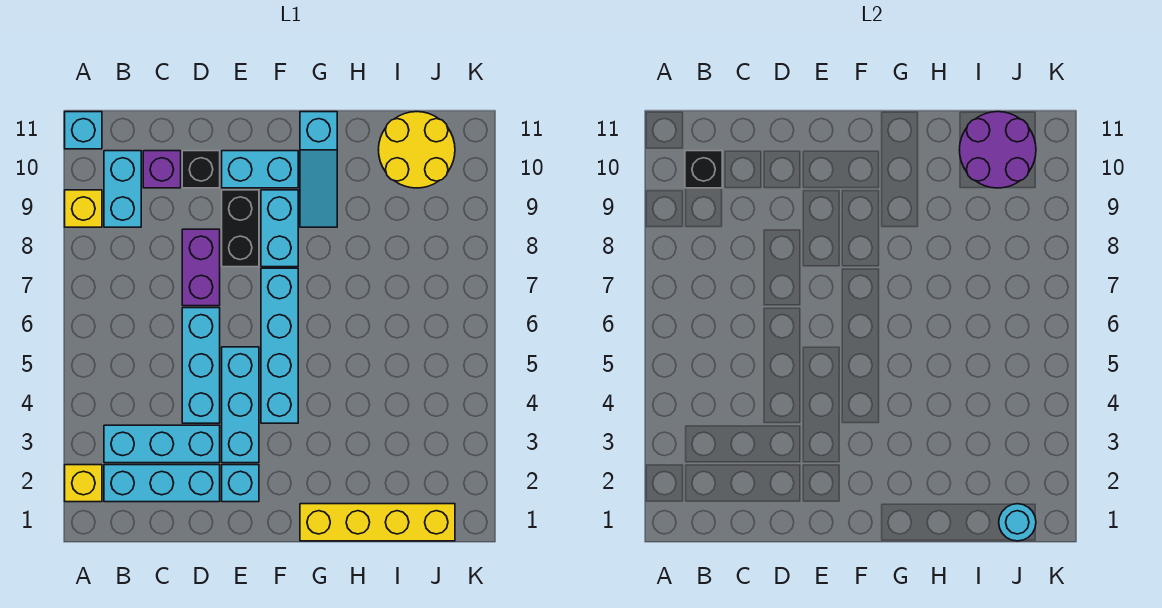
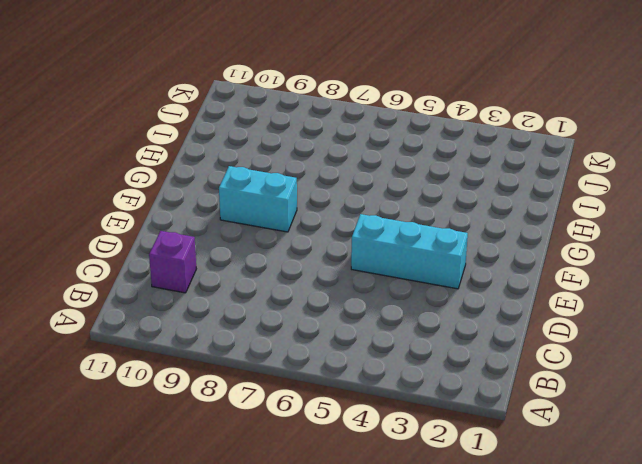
none -> yellow brick A2 level 1
none -> yellow brick A9 level 1
none -> cyan brick A11 level 1

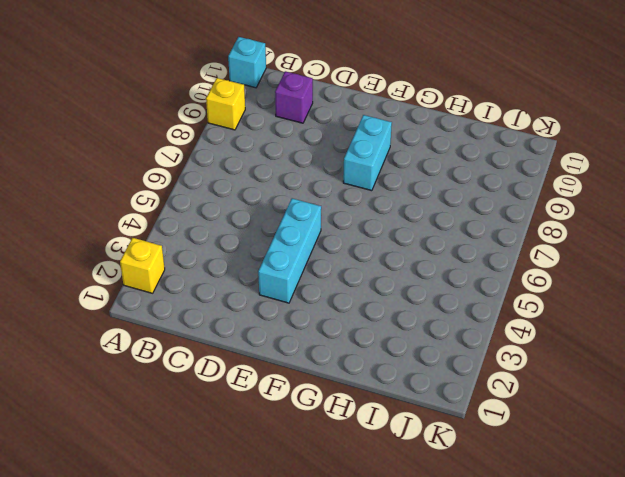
none -> cyan brick B2:D2 level 1
none -> cyan brick B3:D3 level 1
none -> cyan brick B9:B10 level 1

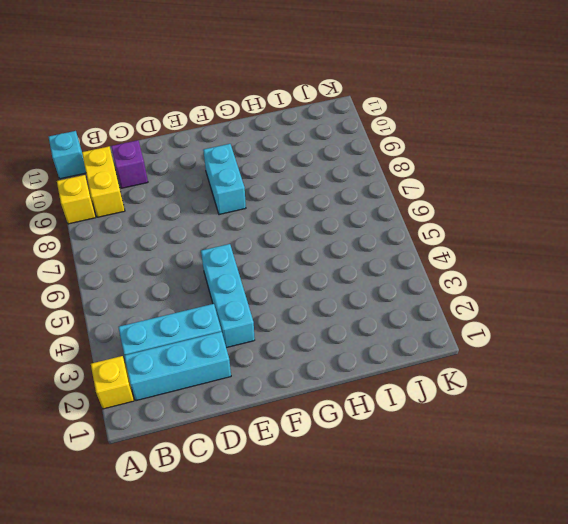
yellow brick B9:B10 level 1 -> cyan brick B9:B10 level 1
none -> cyan brick D4:D6 level 1
none -> purple brick D7:D8 level 1
none -> black brick D10 level 1

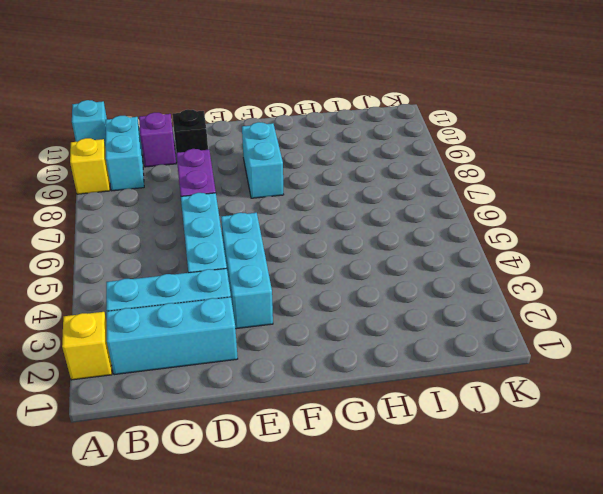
none -> cyan brick E2 level 1
none -> black brick E8:E9 level 1
none -> cyan brick E10:F10 level 1

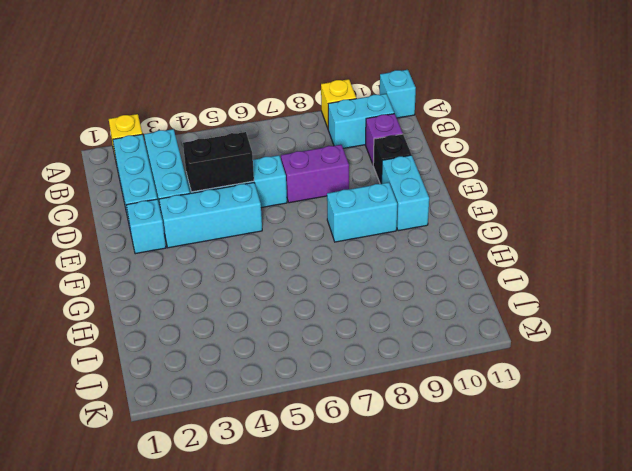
black brick D4:D5 level 2 -> black brick E8:E9 level 1
none -> cyan brick F4:F7 level 1
none -> yellow brick G1:J1 level 1
none -> cyan slope G9:G11 level 1 top 11

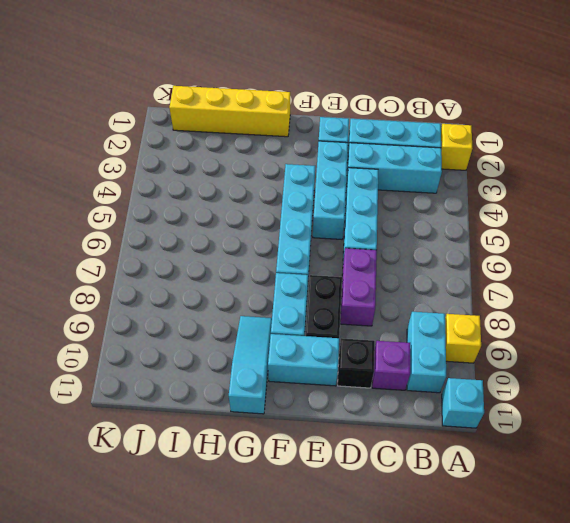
none -> yellow round brick I10:J11 level 1
none -> black brick B10 level 2
none -> purple round brick I10:J11 level 2

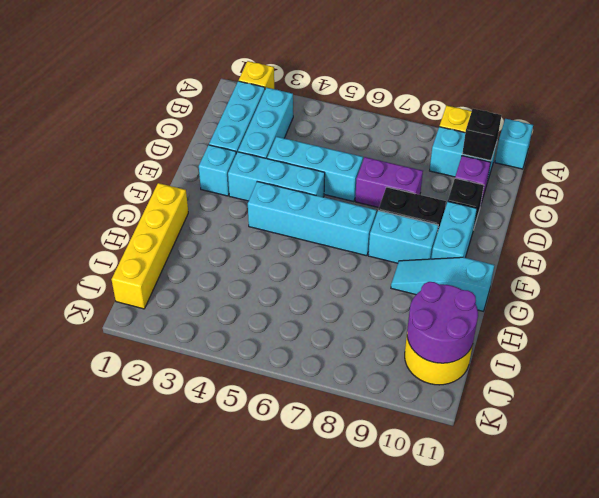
none -> cyan round brick J1 level 2

